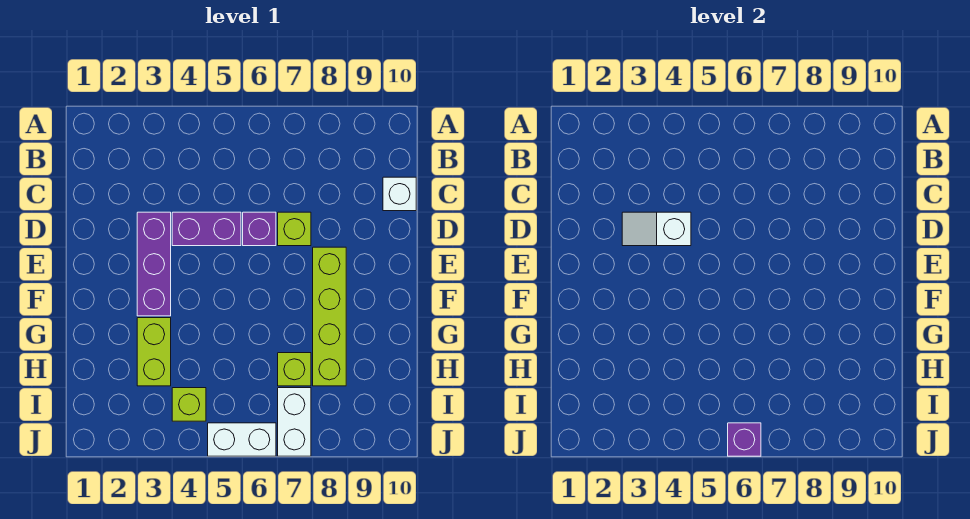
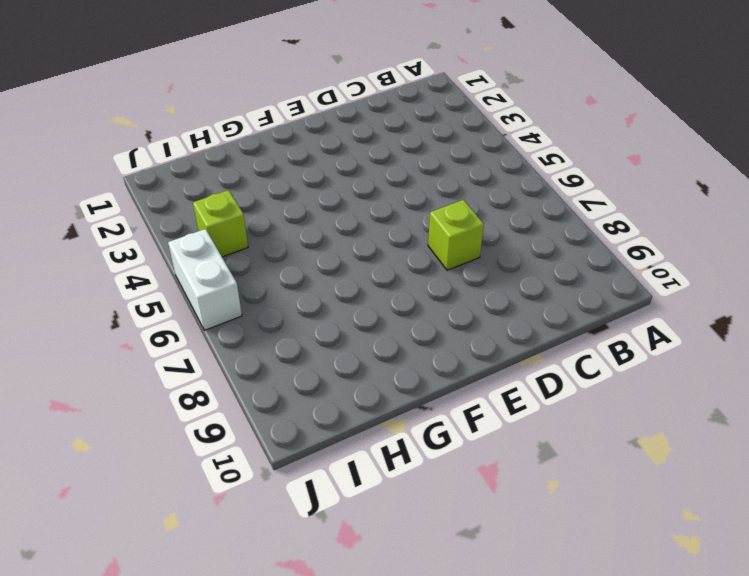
none -> white brick C10 level 1
none -> purple brick D3:F3 level 1
none -> purple brick D4:D5 level 1

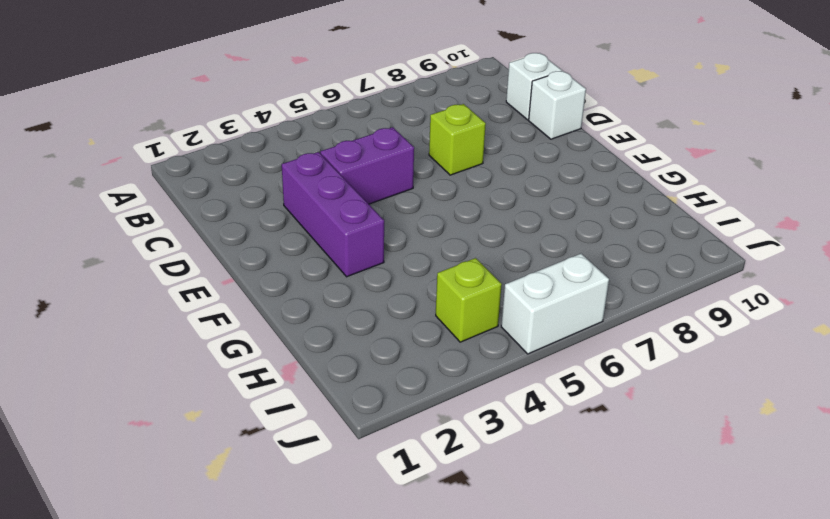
white brick D10 level 1 -> none
none -> purple brick D6 level 1
none -> lime brick E8:H8 level 1
none -> lime brick G3:H3 level 1

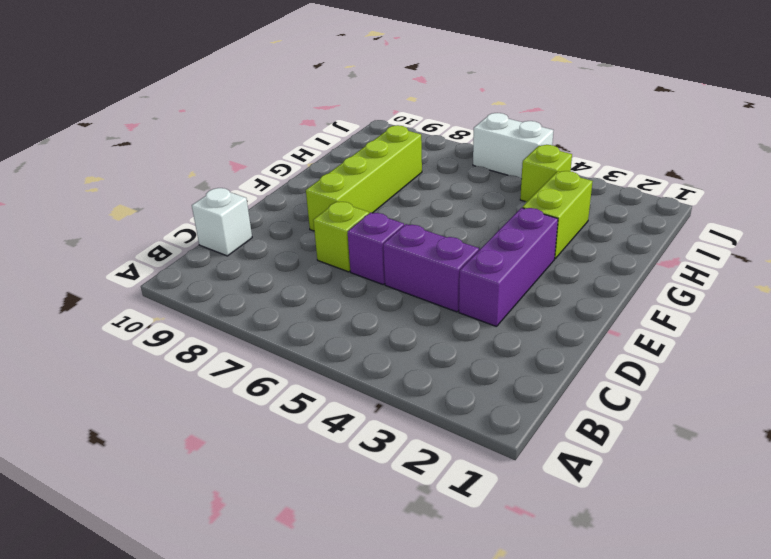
none -> lime brick H7 level 1
none -> white brick I7:J7 level 1
none -> white slope D3:D4 level 2 top 4

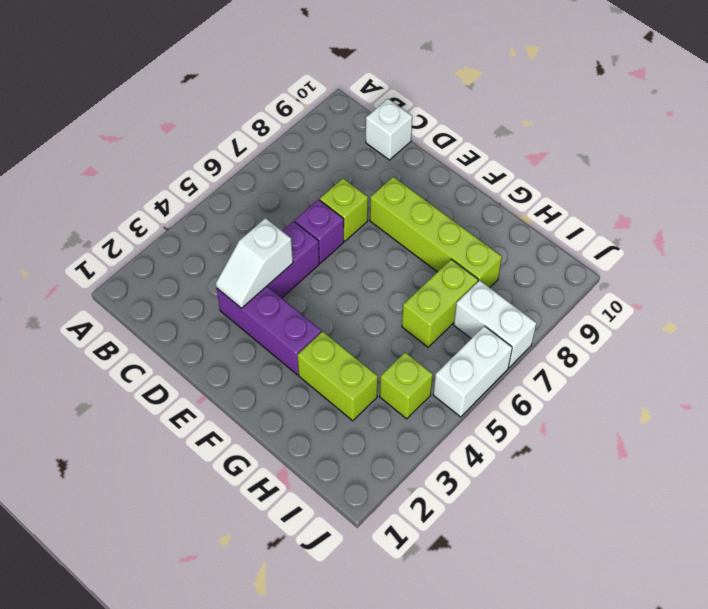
lime brick H6:H7 level 1 -> lime brick H7 level 1
none -> purple brick J6 level 2

